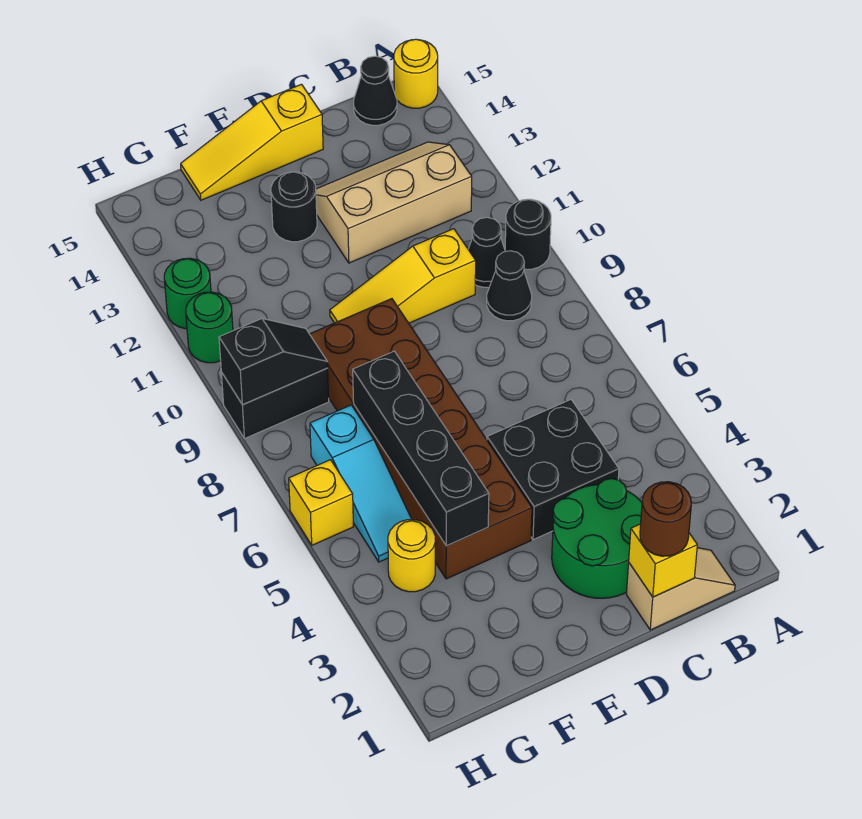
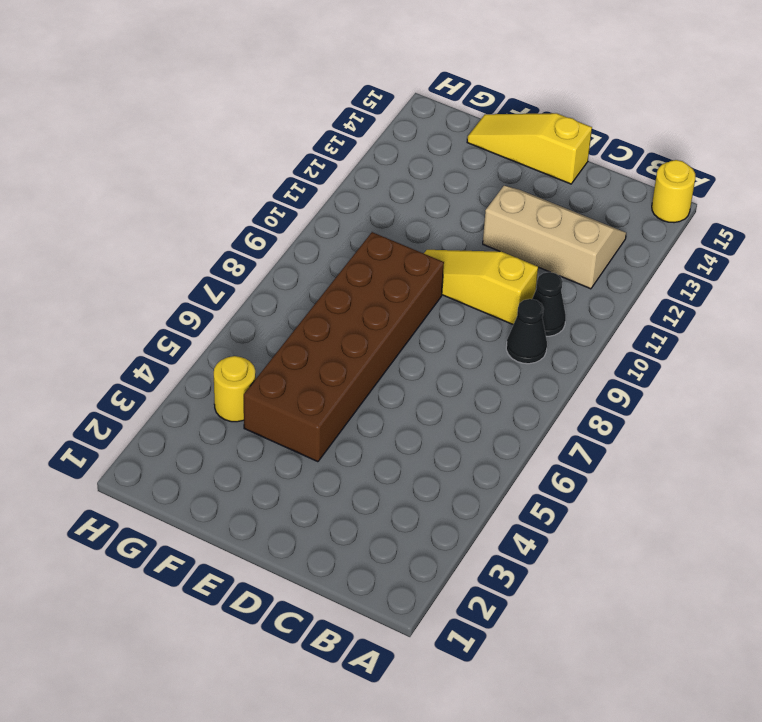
none -> black round brick A10 level 1
none -> tan slope B1:C1 level 1 top C
none -> black cone B15 level 1

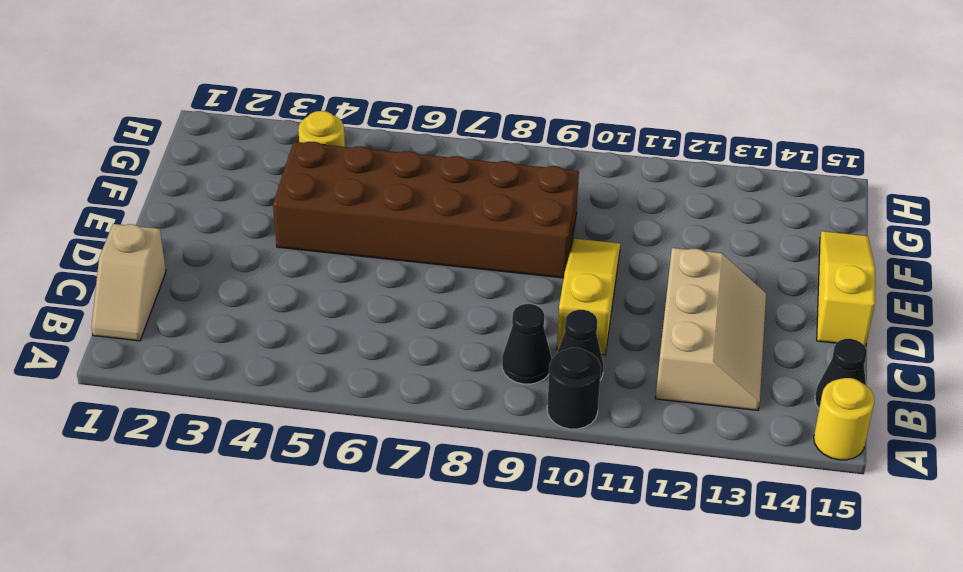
none -> green round brick C2:D3 level 1
none -> black brick C4:D5 level 1
none -> black round brick E13 level 1

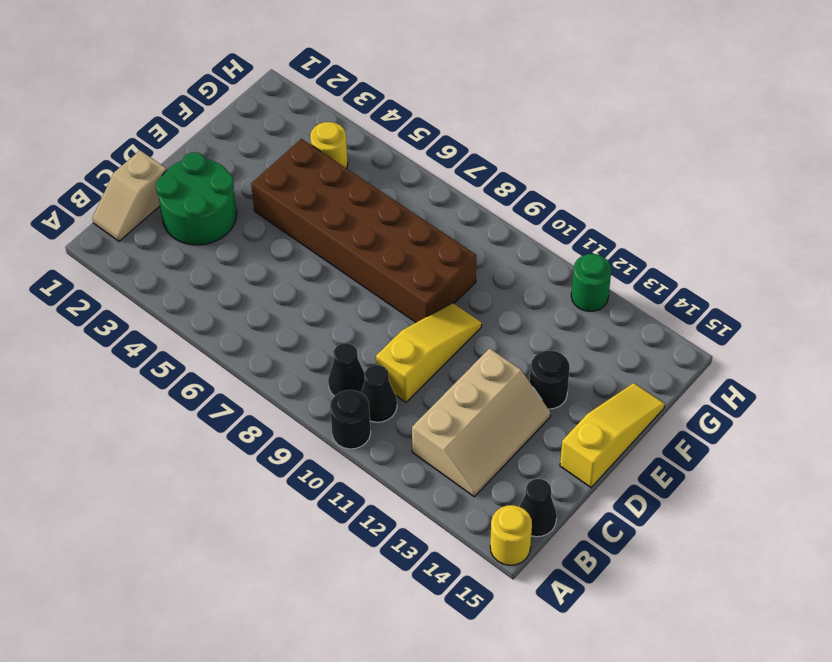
none -> black brick C4:D5 level 1
none -> cyan slope G5:G7 level 1 top 7
none -> black brick G9:H9 level 1

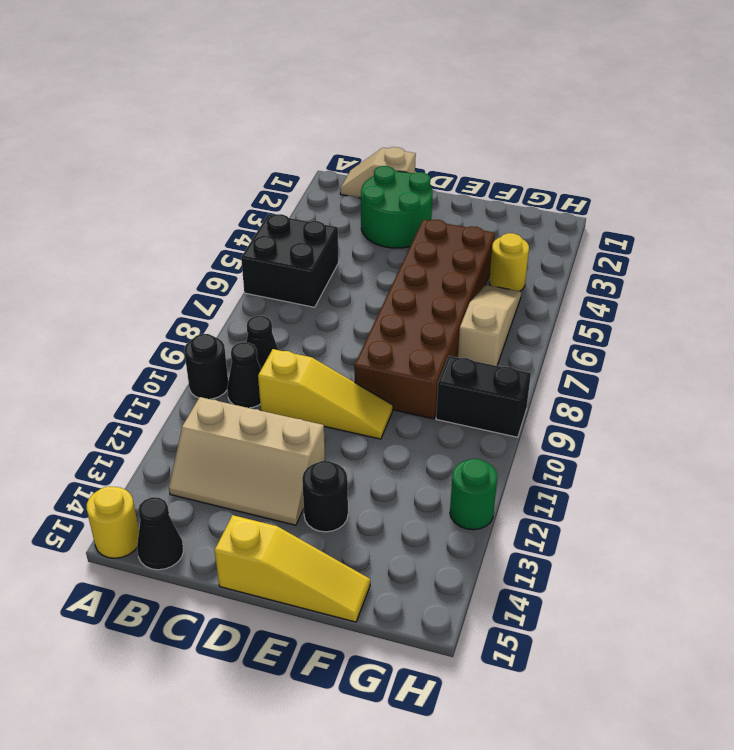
black brick A5:B6 level 1 -> black brick C4:D5 level 1
tan slope G5:G7 level 1 top 7 -> cyan slope G5:G7 level 1 top 7
none -> yellow brick H6 level 1
none -> green round brick H11 level 1
none -> yellow brick C1 level 2

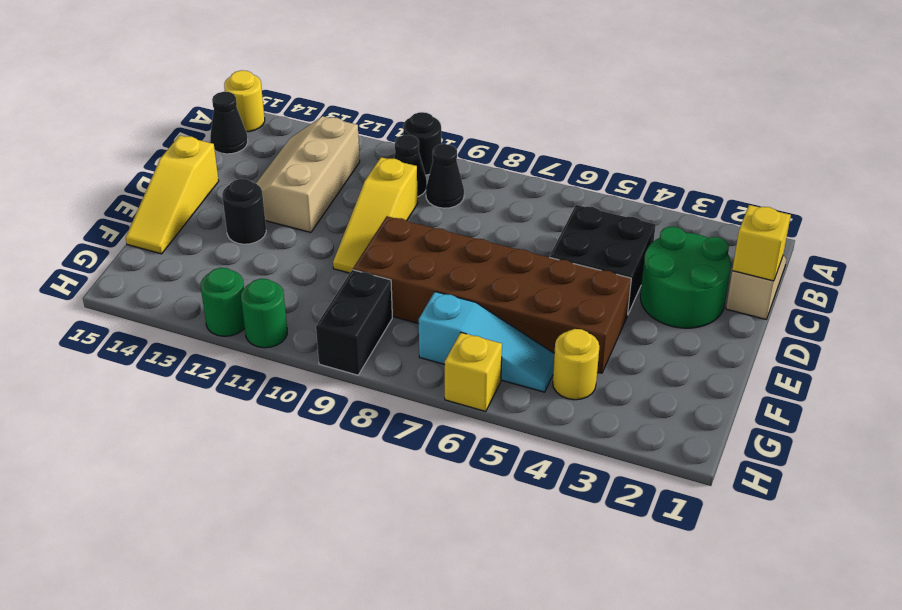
none -> black brick F4:F7 level 2
none -> black slope G9:H9 level 2 top H
none -> brown round brick C1 level 3

